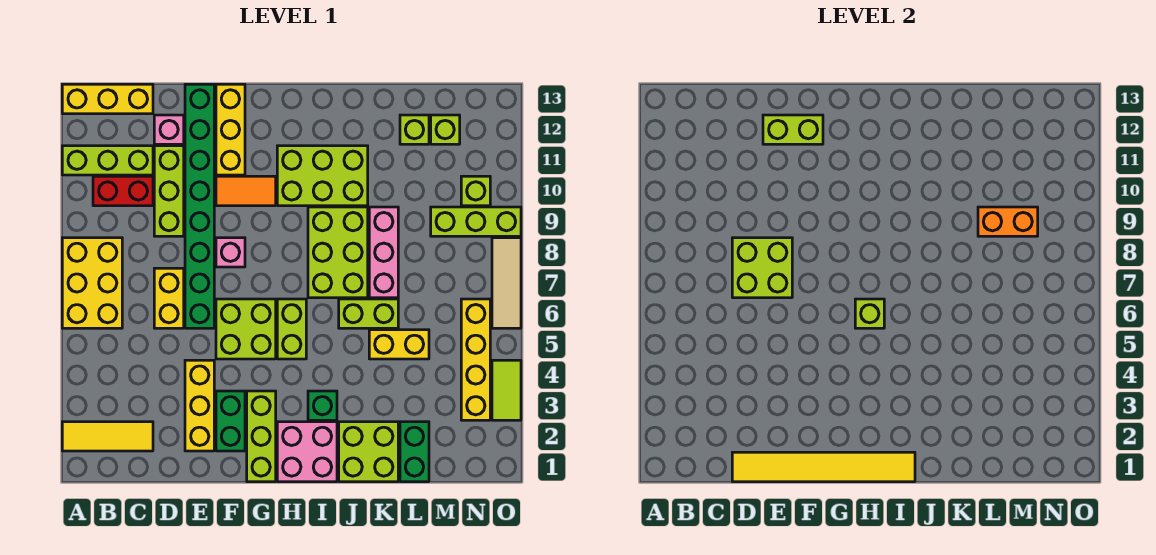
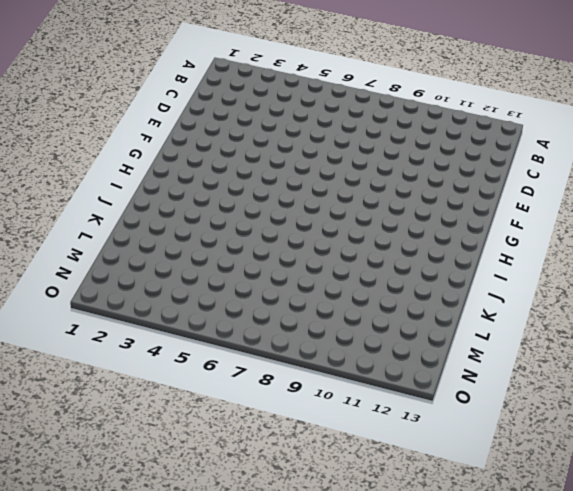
none -> yellow tile A2:C2 level 1
none -> yellow brick A6:B8 level 1
none -> lime brick A11:C11 level 1
none -> yellow brick A13:C13 level 1

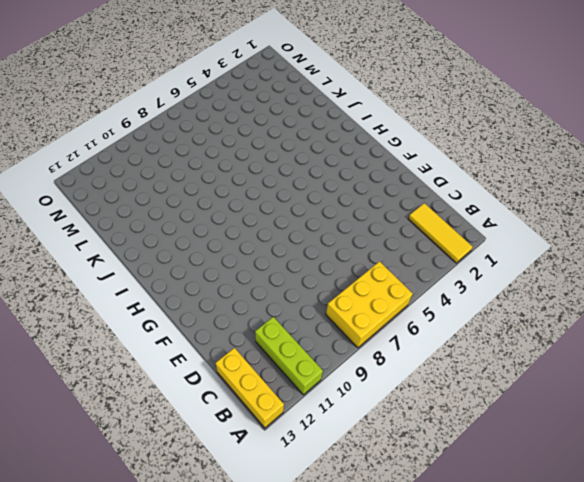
none -> red brick B10:C10 level 1
none -> yellow brick D6:D7 level 1
none -> lime brick D9:D11 level 1
none -> pink brick D12 level 1

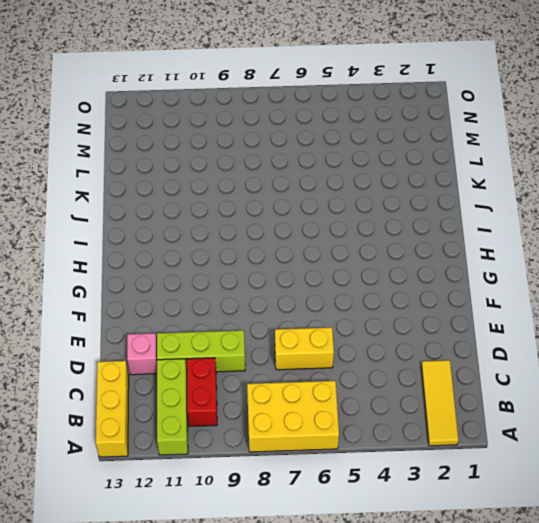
none -> yellow brick E2:E4 level 1
none -> green brick E6:E13 level 1
none -> green brick F2:F3 level 1
none -> lime brick F5:G6 level 1

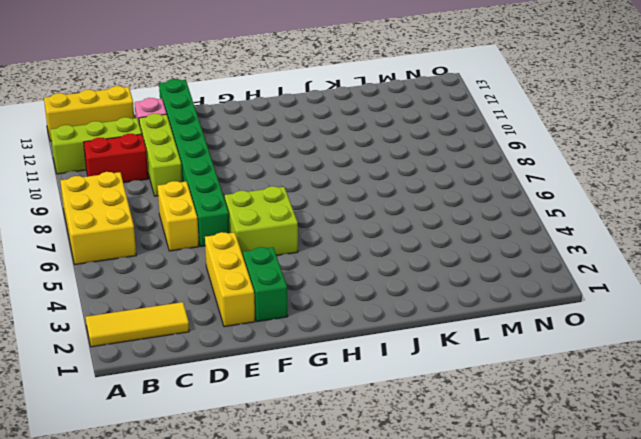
none -> pink brick F8 level 1
none -> orange tile F10:G10 level 1
none -> yellow brick F11:F13 level 1
none -> lime brick G1:G3 level 1

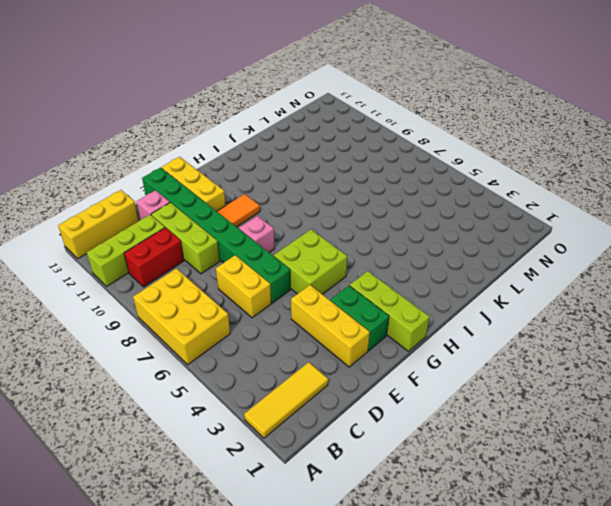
none -> pink brick H1:I2 level 1
none -> lime brick H5:H6 level 1
none -> lime brick H10:J11 level 1
none -> green brick I3 level 1

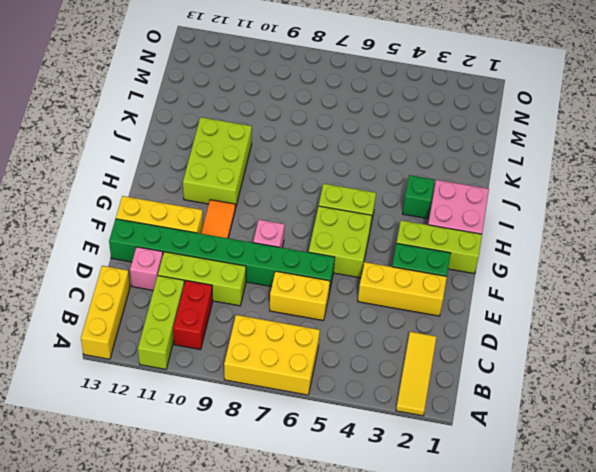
none -> lime brick I7:J9 level 1
none -> lime brick J1:K2 level 1
none -> lime brick J6:K6 level 1
none -> yellow brick K5:L5 level 1

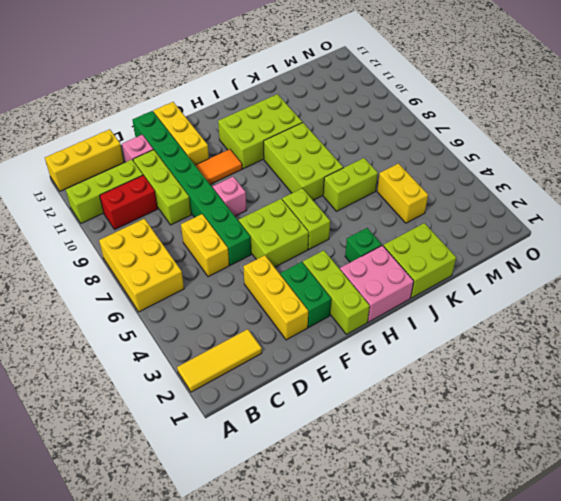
yellow brick L4:L5 level 1 -> yellow brick K5:L5 level 1
none -> pink brick K7:K9 level 1
none -> green brick L1:L2 level 1
none -> lime brick L12 level 1
none -> lime brick M9:O9 level 1

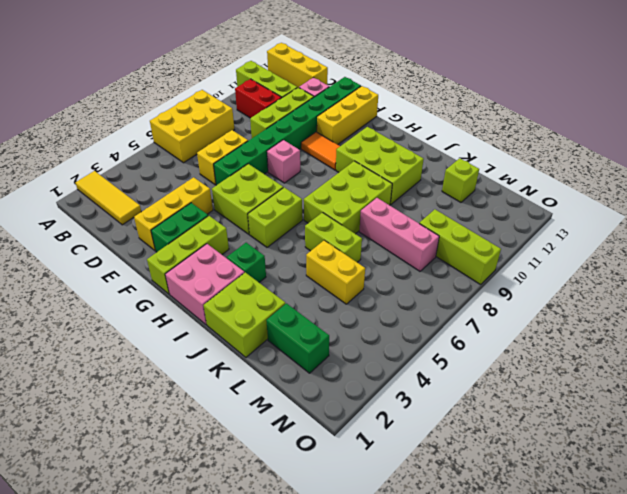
pink brick K8:M8 level 1 -> pink brick K7:K9 level 1
green brick L2:M2 level 1 -> green brick L1:L2 level 1
none -> lime brick M12 level 1
none -> yellow brick N3:N6 level 1
none -> lime brick N10 level 1
none -> lime tile O3:O4 level 1

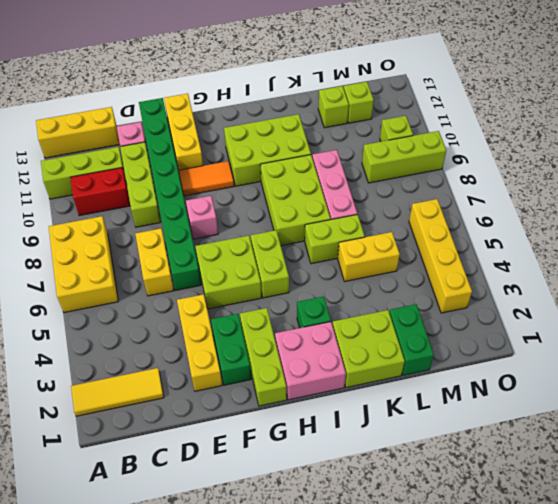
none -> lime tile O3:O4 level 1
none -> tan tile O6:O8 level 1
none -> yellow tile D1:I1 level 2
none -> lime brick D7:E8 level 2

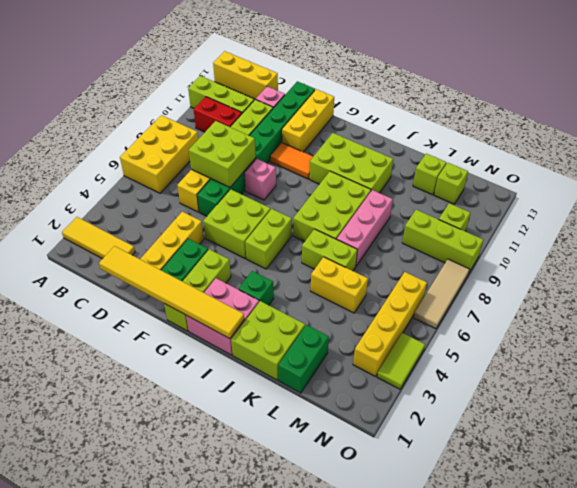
none -> lime brick E12:F12 level 2
none -> lime brick H6 level 2
none -> orange brick L9:M9 level 2

